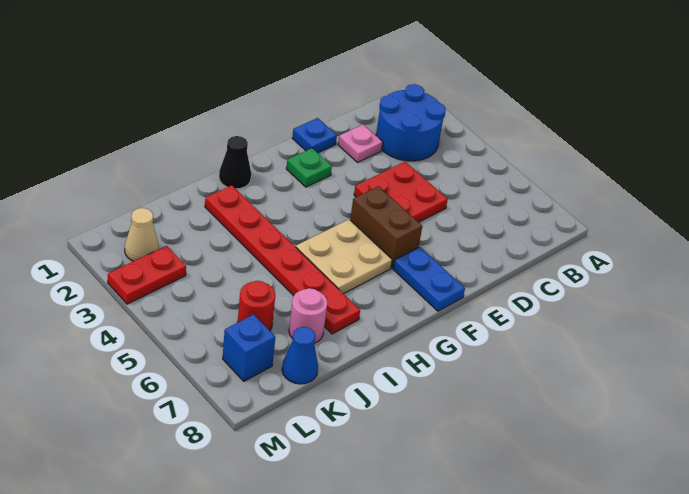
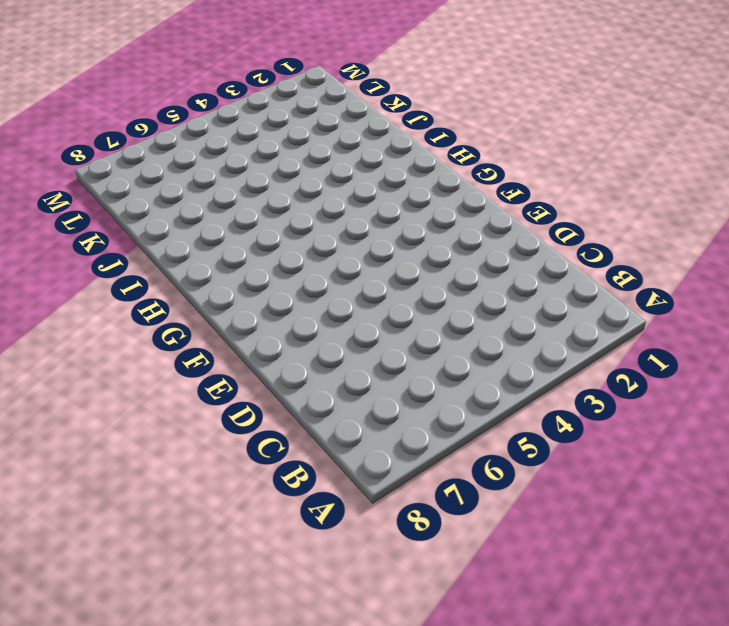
none -> blue round brick B2:C3 level 1
none -> pink plate D2 level 1
none -> red plate D4:E5 level 1

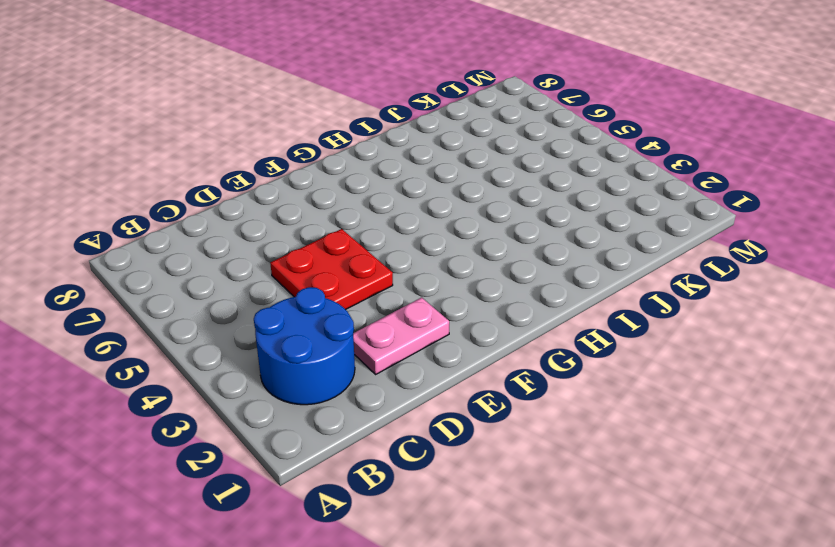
pink plate D2:E2 level 1 -> pink plate D2 level 1
none -> blue plate E1 level 1
none -> green plate F2 level 1
none -> brown brick F5:F6 level 1

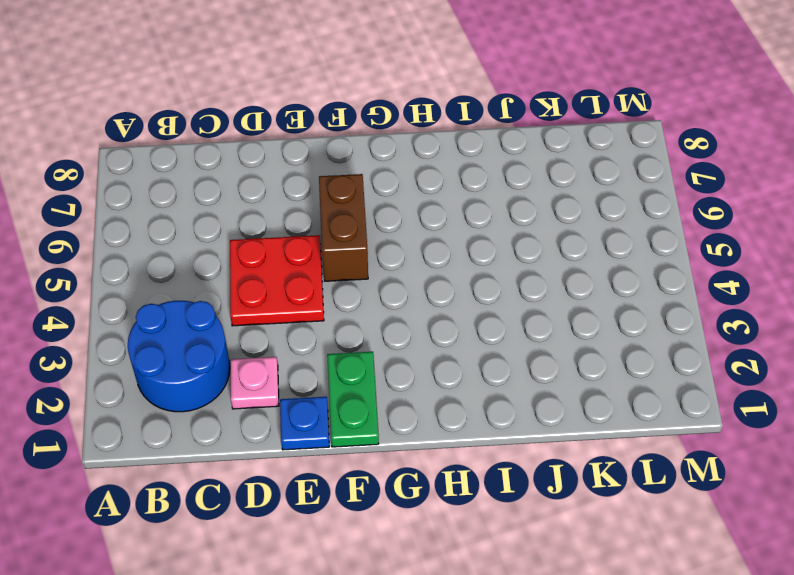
green plate F1:F2 level 1 -> green plate F2 level 1
none -> blue plate F7:F8 level 1
none -> tan plate G5:H6 level 1
none -> black cone H1 level 1

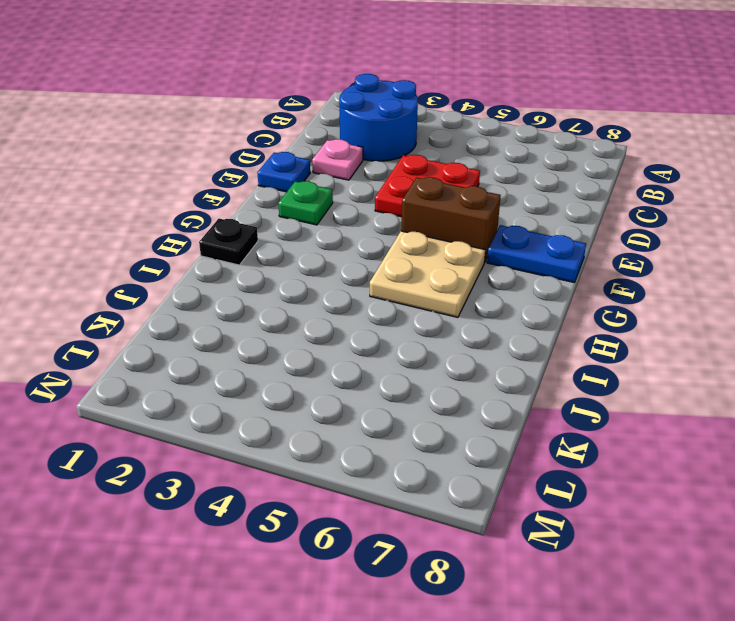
black plate H1 level 1 -> black cone H1 level 1
none -> red plate I2:I7 level 1
none -> pink round brick J7 level 1
none -> red round brick K6 level 1

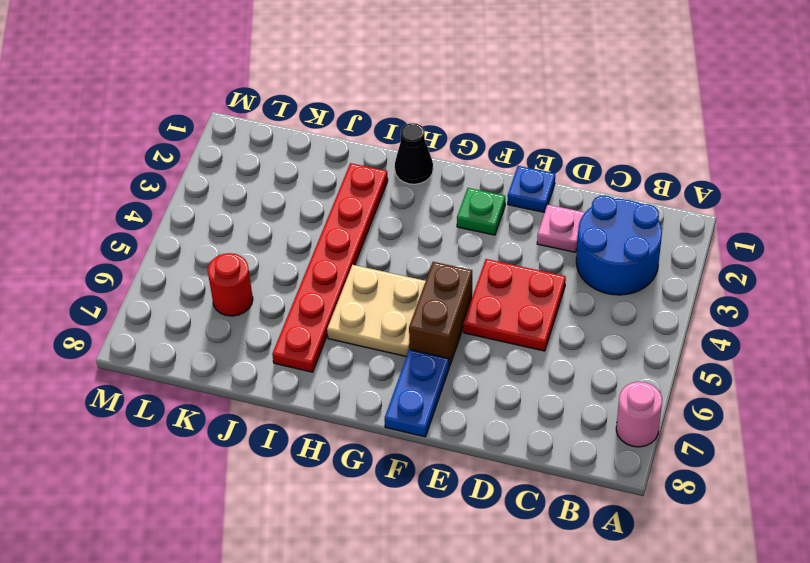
pink round brick A7 level 1 -> pink round brick J7 level 1
none -> blue cone K8 level 1
none -> tan cone L2 level 1
none -> red plate L3:M3 level 1

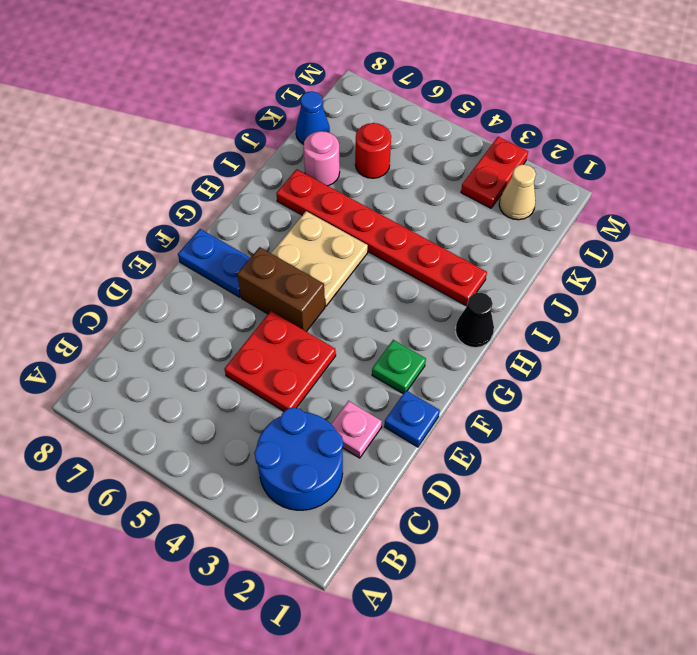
none -> blue brick L7 level 1

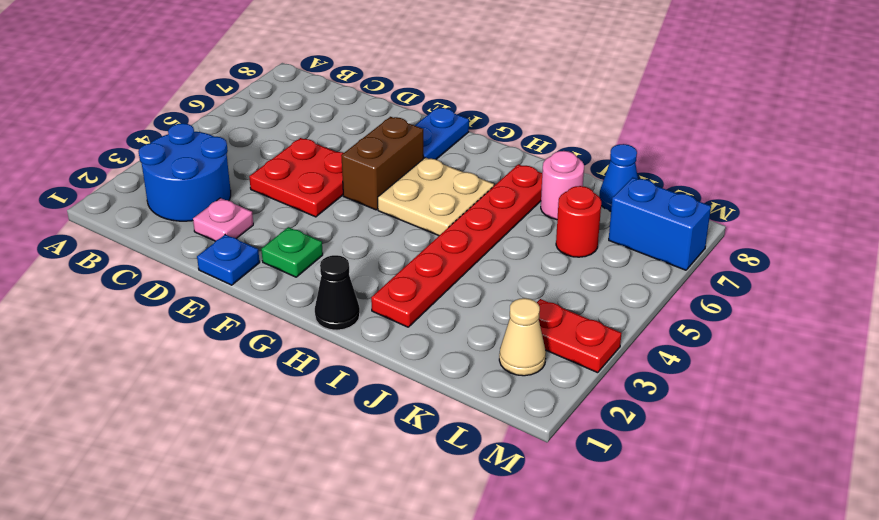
blue brick L7:M7 level 1 -> blue brick L7 level 1

